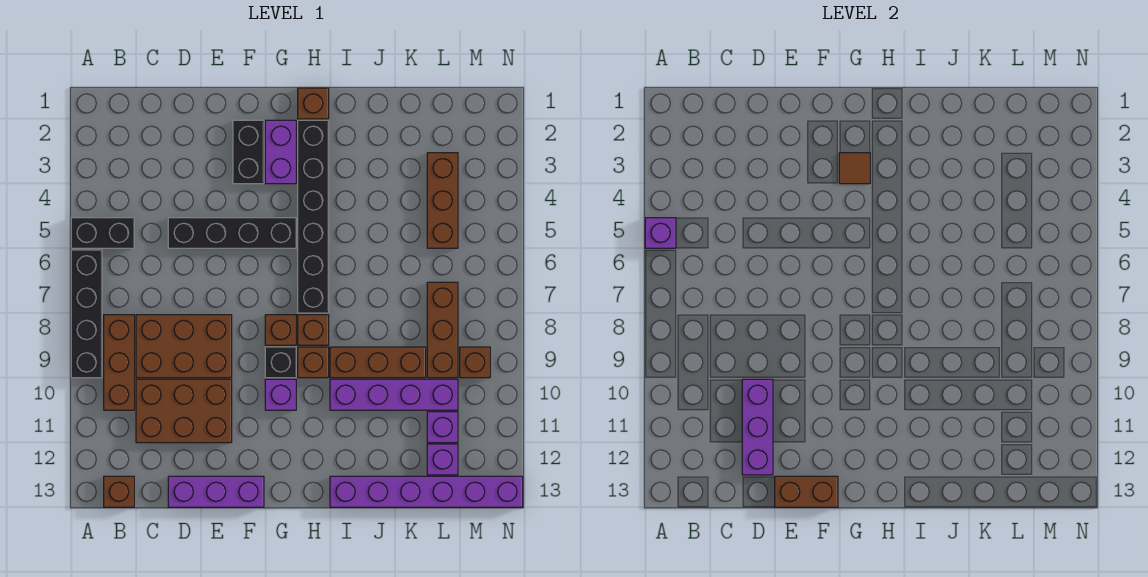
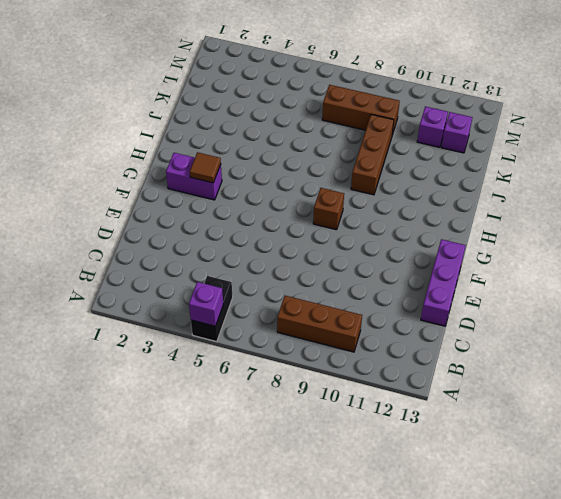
none -> black brick A6:A9 level 1
none -> brown brick B13 level 1
none -> brown brick C8:E9 level 1

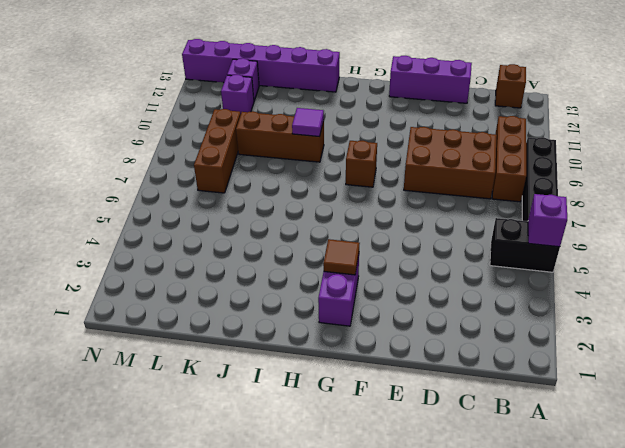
purple tile I9 level 2 -> none
none -> brown brick C10:E11 level 1
none -> black brick D5:G5 level 1
none -> black brick F2:F3 level 1

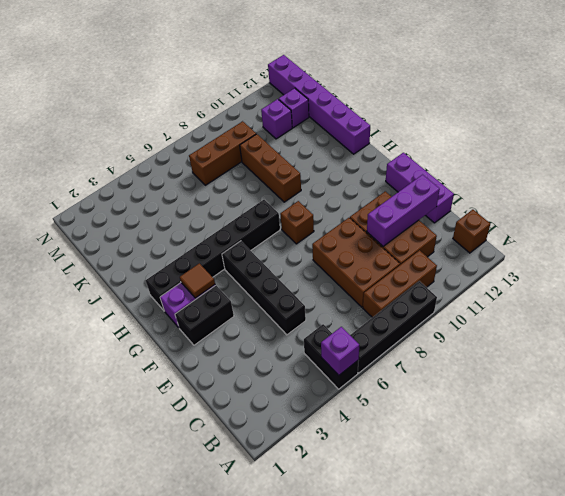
none -> black brick G9 level 1
none -> purple brick G10 level 1
none -> brown brick H1 level 1

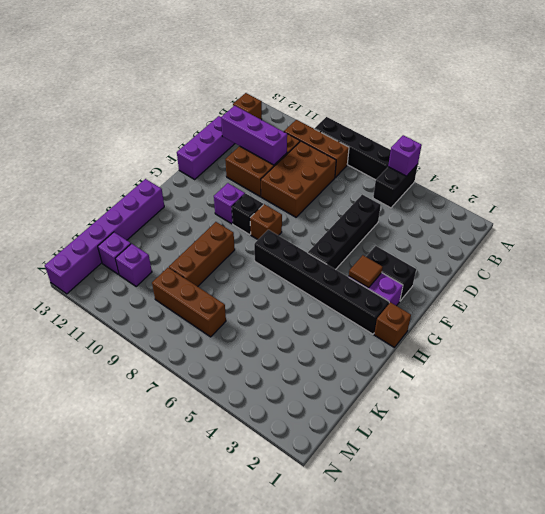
none -> brown brick H8 level 1
none -> brown brick H9 level 1
none -> purple brick I10:L10 level 1

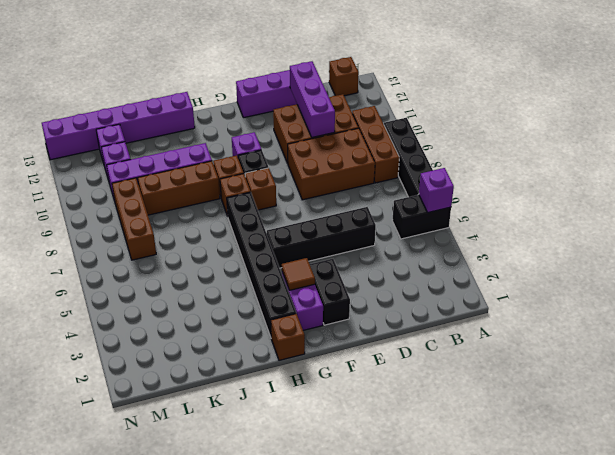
none -> brown brick L3:L5 level 1
none -> brown brick M9 level 1
none -> brown brick E13:F13 level 2

